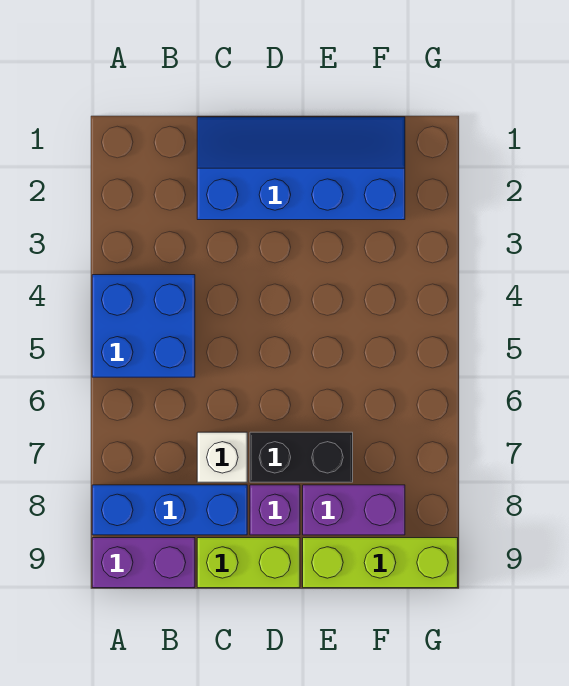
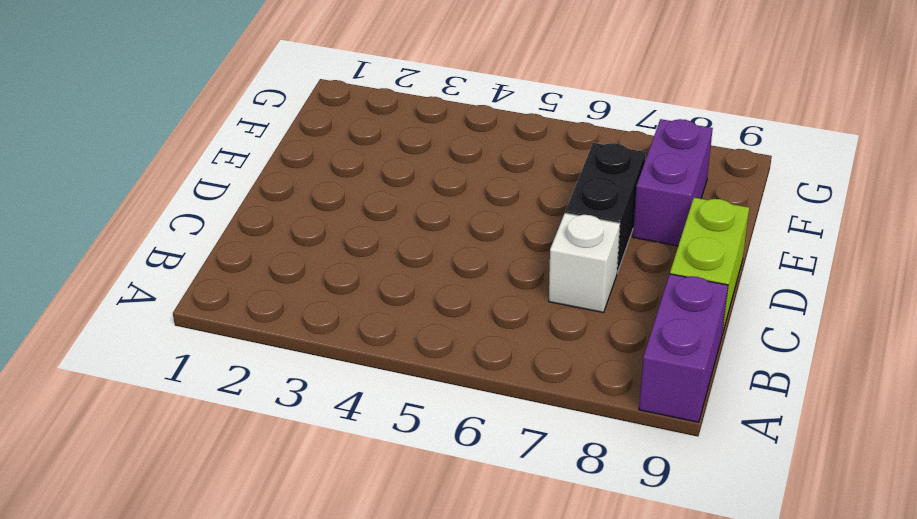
none -> blue brick A4:B5 level 1
none -> blue brick A8:C8 level 1

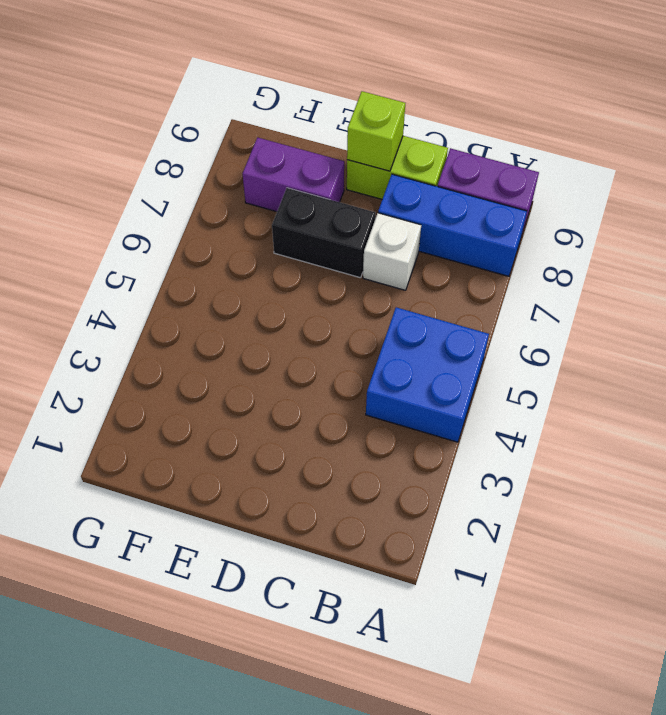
lime brick D9 level 2 -> none
none -> blue slope C1:F2 level 1 top 2
none -> purple brick D8 level 1

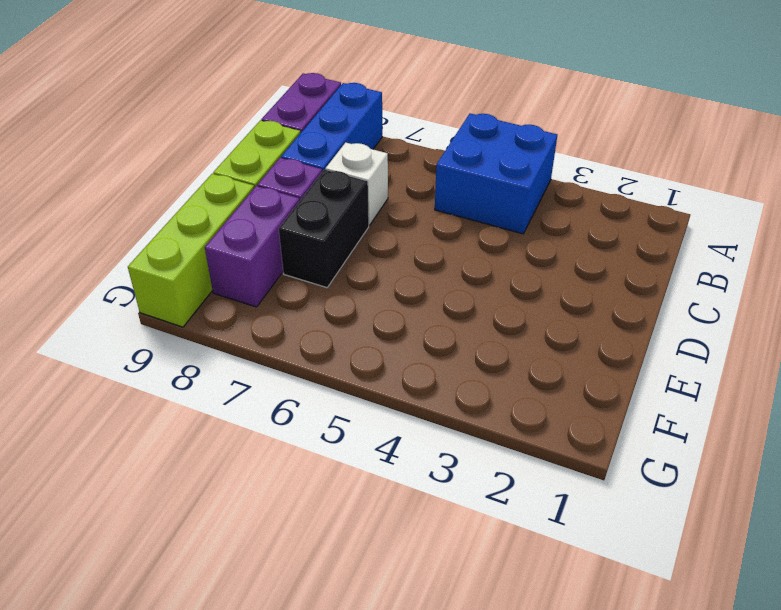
none -> blue slope C1:F2 level 1 top 2

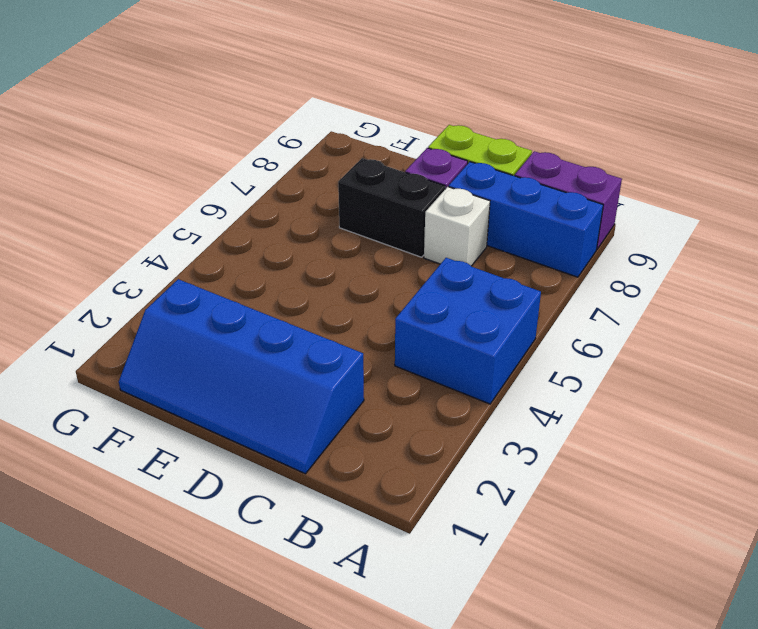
none -> purple brick E8:F8 level 1
none -> lime brick E9:G9 level 1

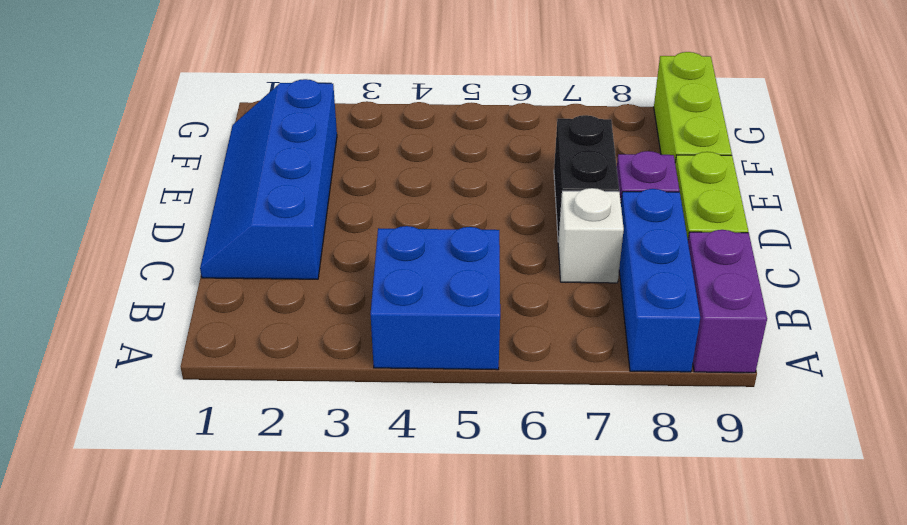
none -> purple brick E8:F8 level 1

